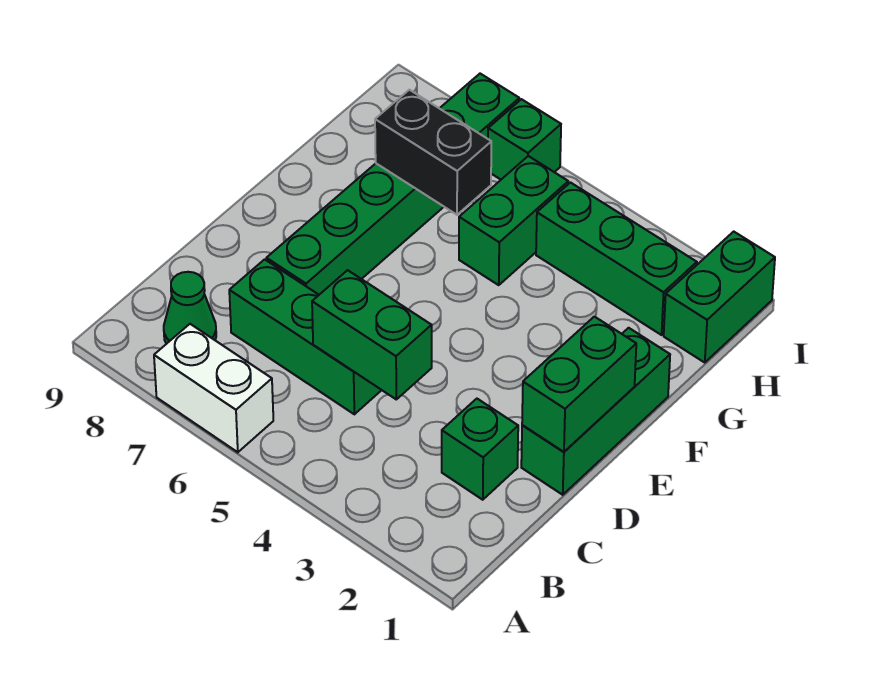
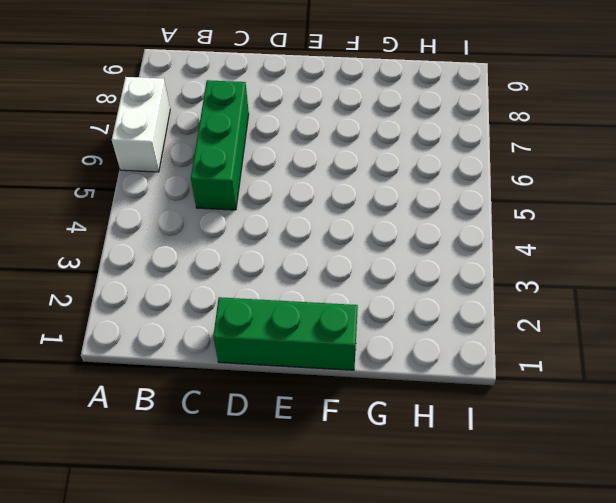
none -> green cone B8 level 1
none -> green brick C2 level 1
none -> green brick D7:I7 level 1

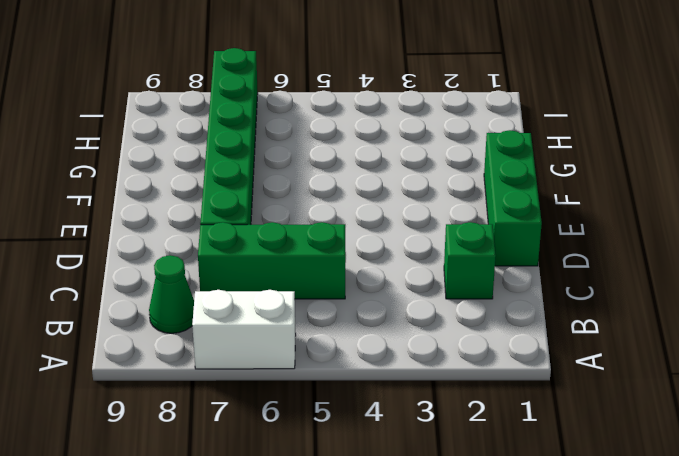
none -> green brick G5:H5 level 1
none -> green brick H1:I1 level 1
none -> green brick H2:H4 level 1

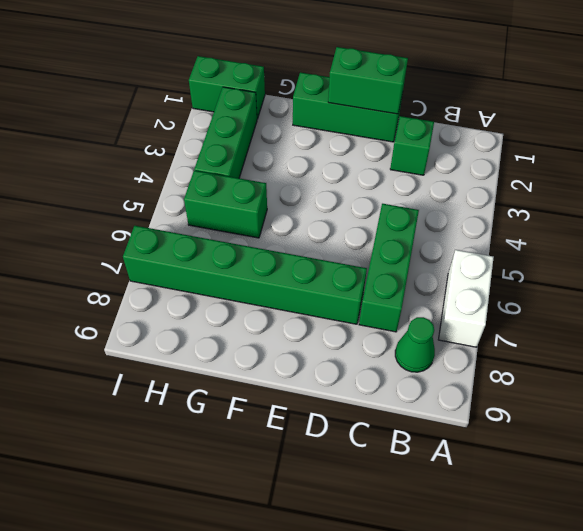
none -> green brick I6 level 1
none -> green brick C4:C5 level 2
none -> black brick G6:G7 level 2

